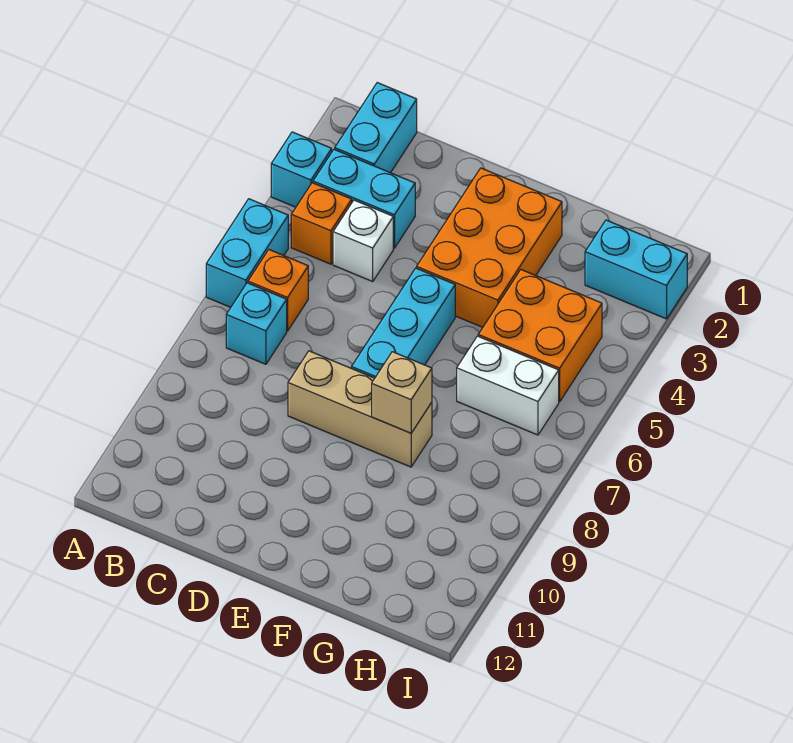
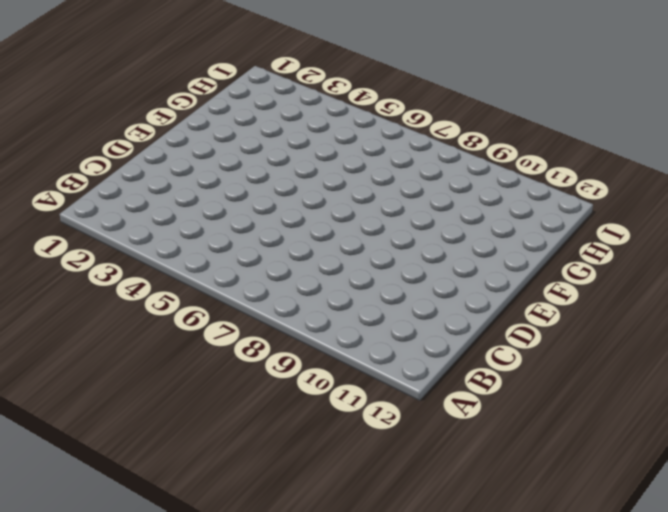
none -> cyan brick A3 level 1
none -> cyan brick A5:A6 level 1
none -> cyan brick B1:B2 level 1

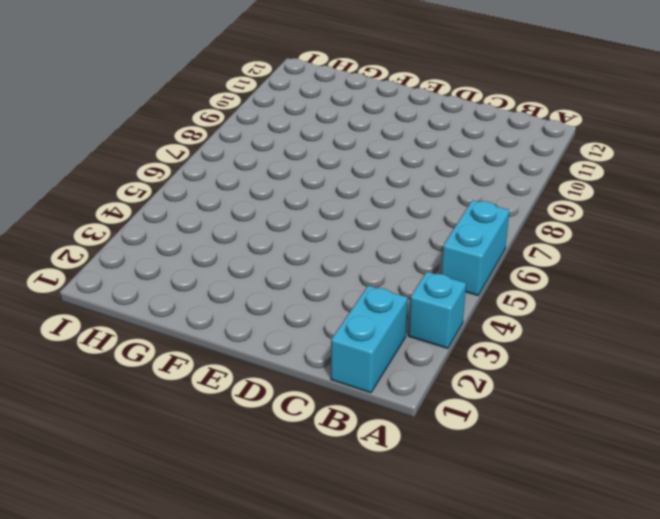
none -> cyan brick B3:C3 level 1
none -> orange brick B4 level 1
none -> orange brick B6 level 1

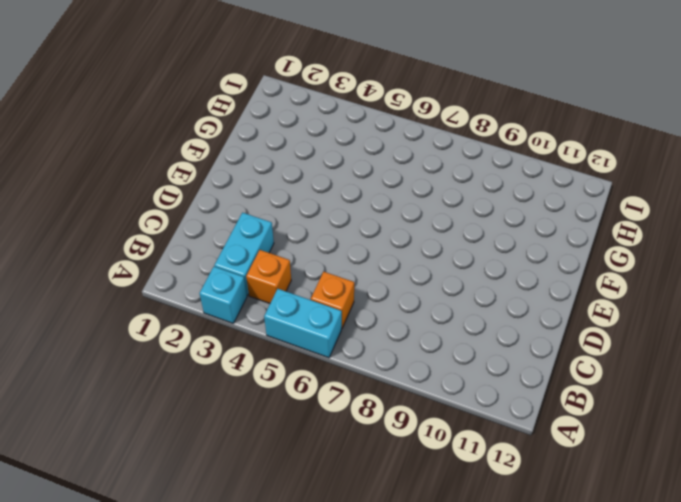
none -> cyan brick B1:B2 level 1
none -> cyan brick B7 level 1
none -> white brick C4 level 1

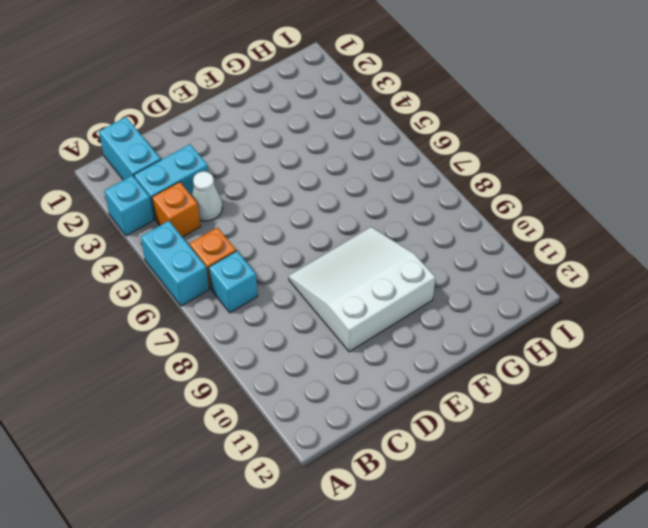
white cone C4 level 1 -> white brick C4 level 1
white slope D8:F10 level 1 top 10 -> tan brick D8:F8 level 1
none -> orange brick E2:F4 level 1
none -> cyan brick E5:E7 level 1
none -> orange brick G4:H5 level 1

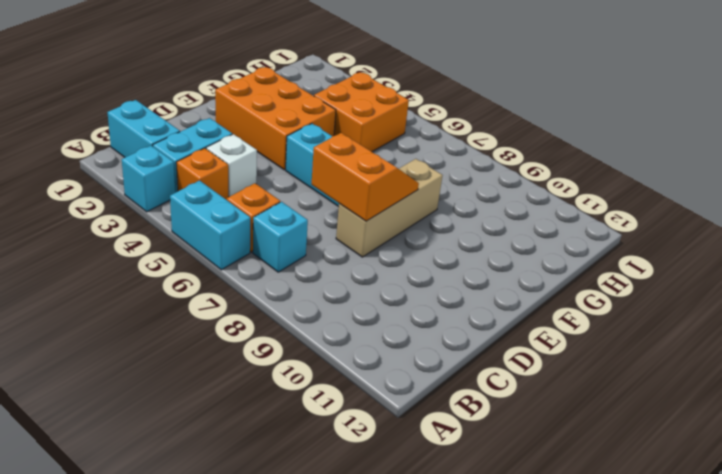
orange slope D7:E8 level 2 top D -> none
none -> white brick G6:H6 level 1
none -> cyan brick H2:I2 level 1
none -> tan brick F8 level 2

